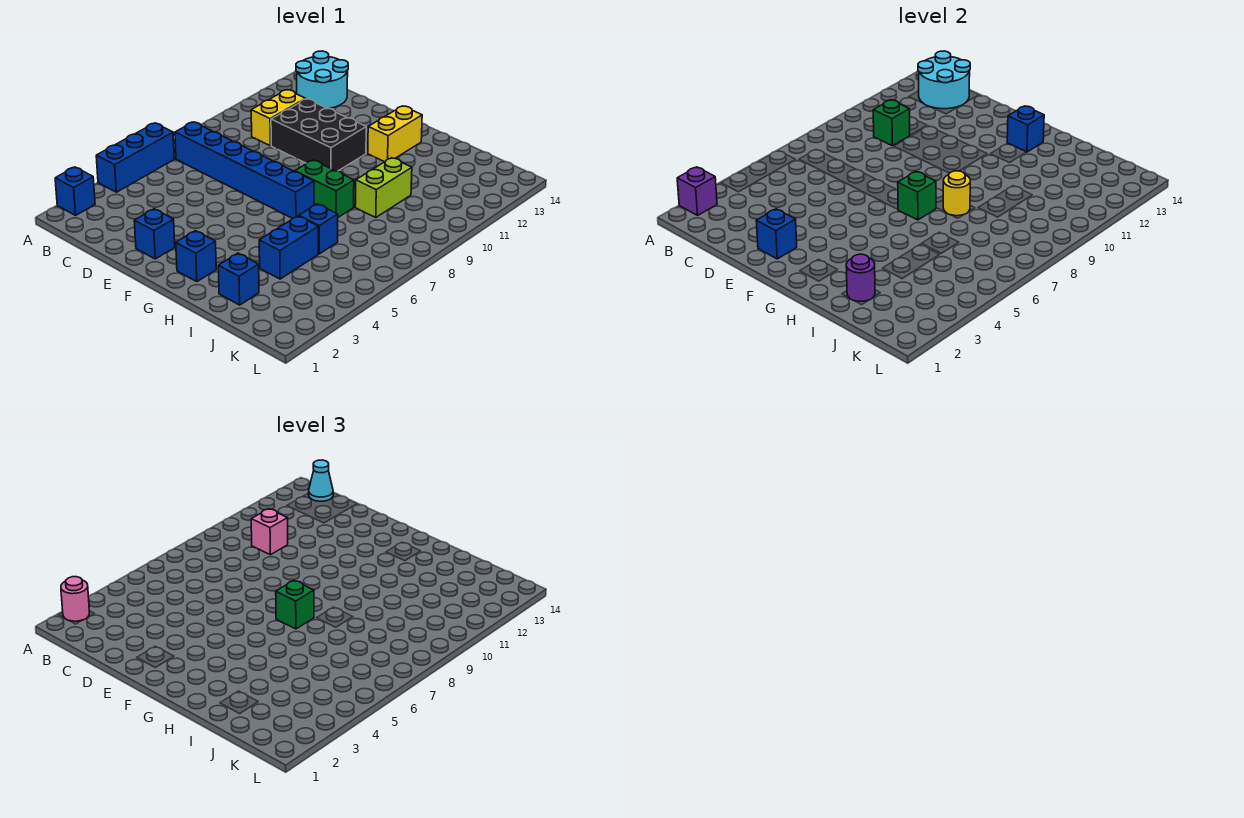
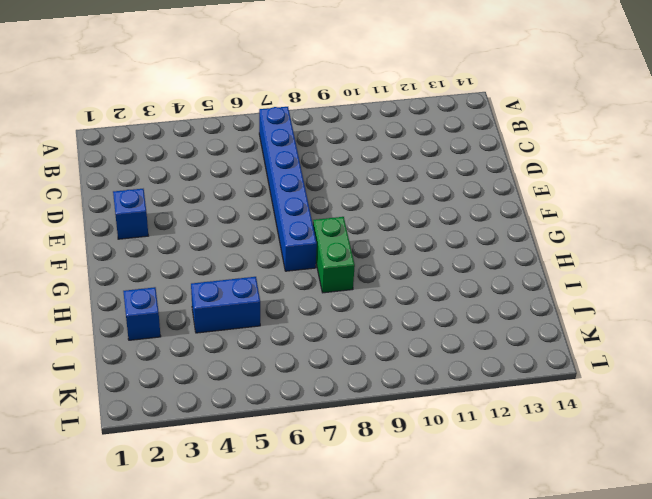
none -> blue brick A2 level 1
none -> blue brick A4:A6 level 1
none -> cyan round brick B13:C14 level 1

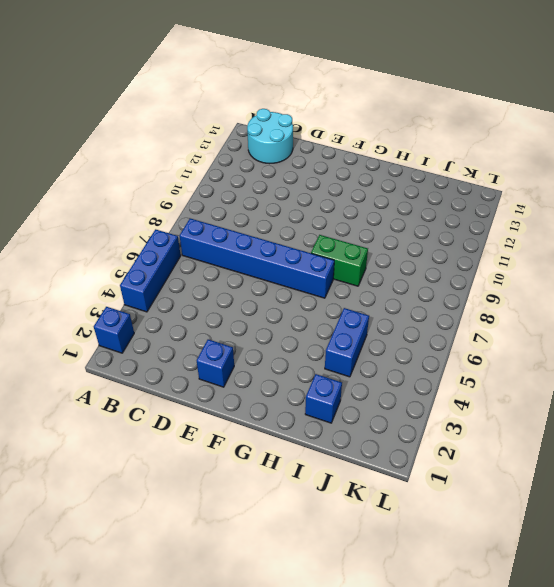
none -> yellow brick C10:C11 level 1
none -> black brick D10:F11 level 1
none -> blue brick G2 level 1

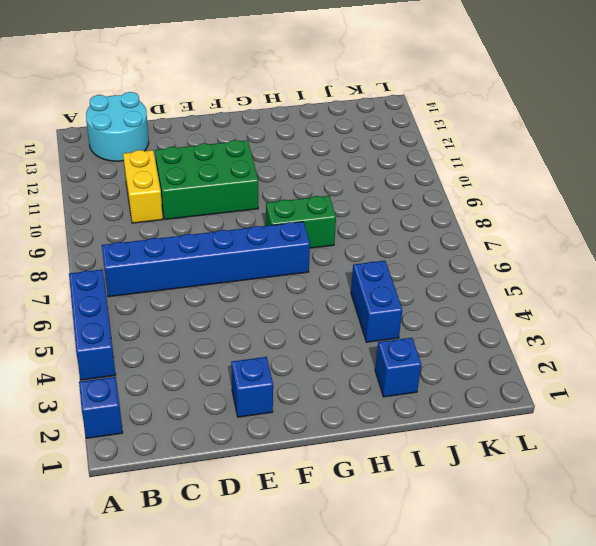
green brick D10:F11 level 1 -> black brick D10:F11 level 1
none -> blue brick G2 level 1
none -> yellow brick G12:G13 level 1
none -> blue brick I6 level 1

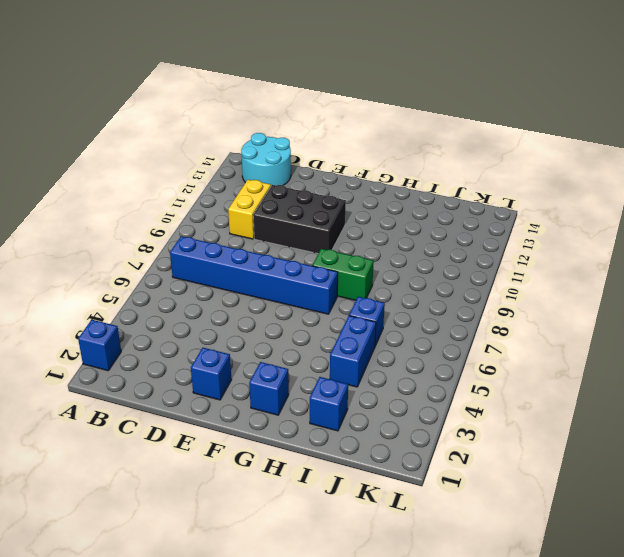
none -> blue brick A4:A6 level 1
none -> yellow brick G12:G13 level 1
none -> lime brick I9:I10 level 1

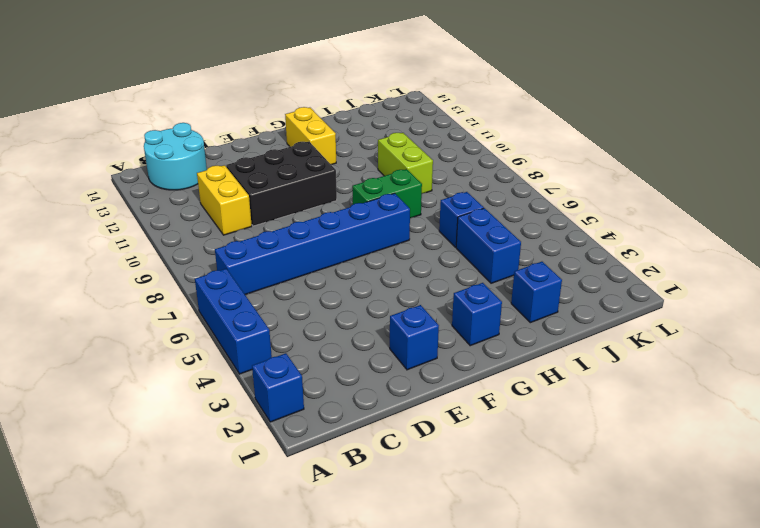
none -> purple brick A2 level 2
none -> cyan round brick B13:C14 level 2
none -> green brick C10 level 2

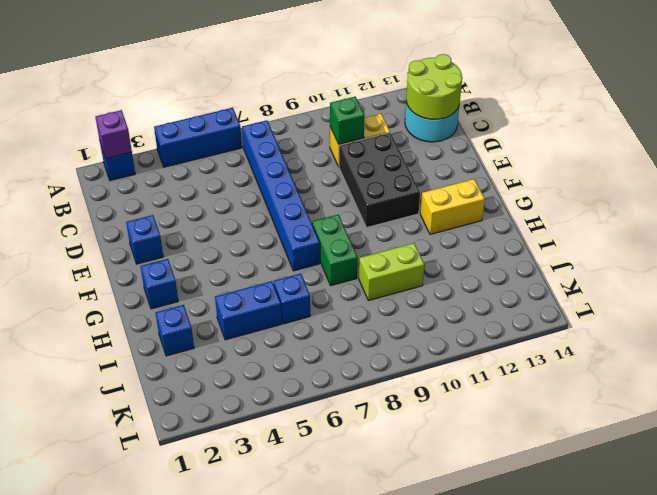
lime round brick B13:C14 level 2 -> cyan round brick B13:C14 level 2
none -> blue brick E2 level 2
none -> green brick G7 level 2
none -> blue brick G13 level 2

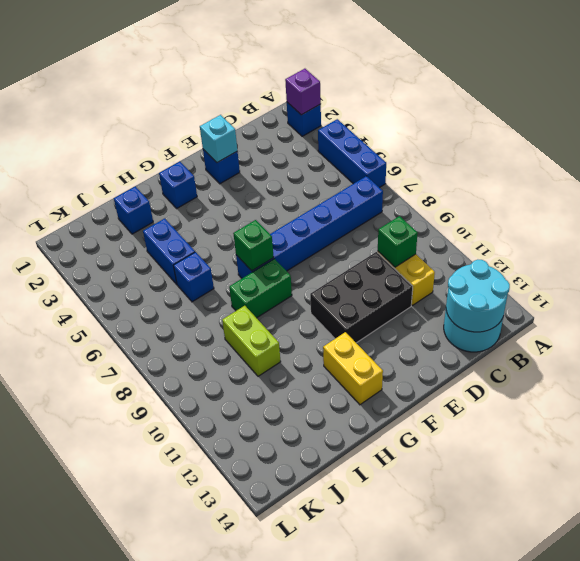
cyan brick E2 level 2 -> blue brick E2 level 2
none -> blue brick G13 level 2
none -> yellow round brick H8 level 2
none -> purple round brick I2 level 2

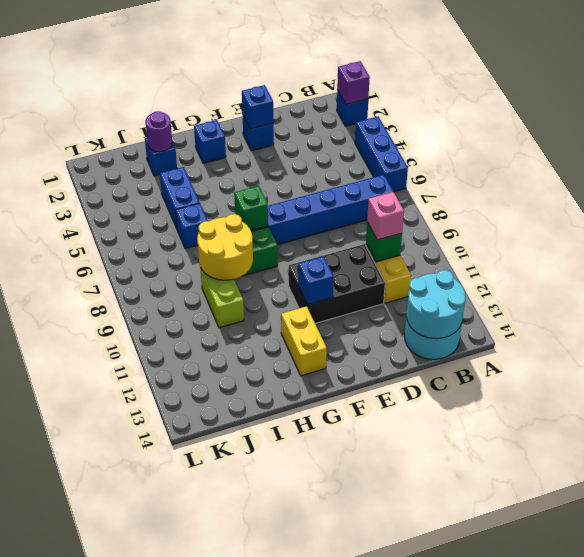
blue brick F11 level 2 -> blue brick G13 level 2
yellow round brick H8:I9 level 2 -> yellow round brick H8 level 2
none -> pink round brick A2 level 3
none -> cyan cone B14 level 3
none -> green brick G7 level 3

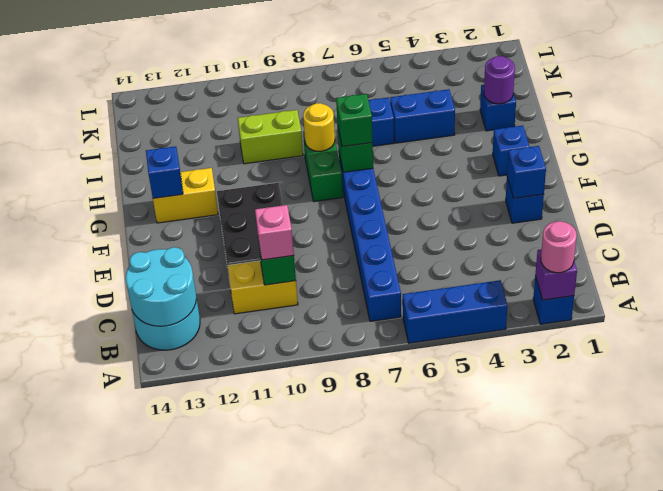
none -> cyan cone B14 level 3

